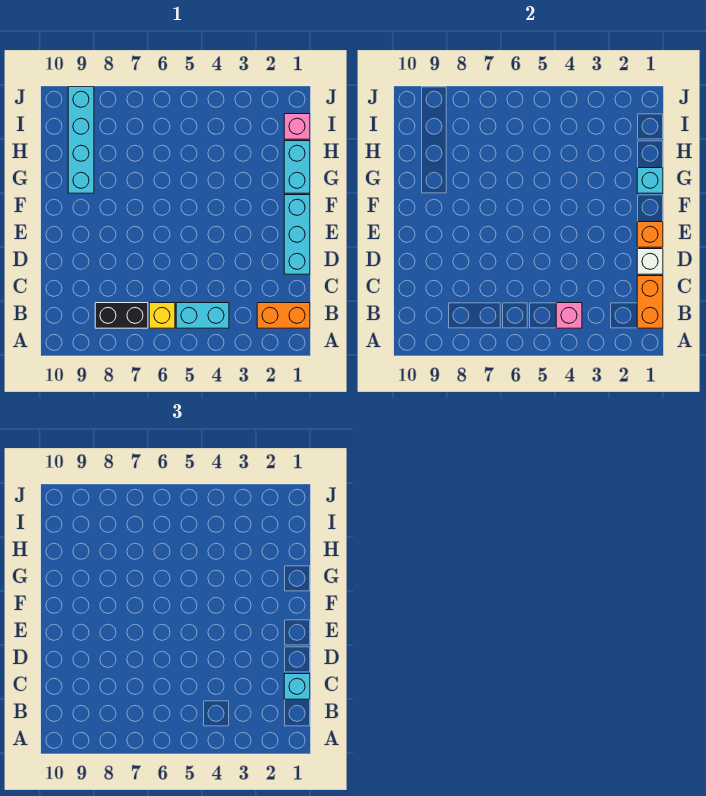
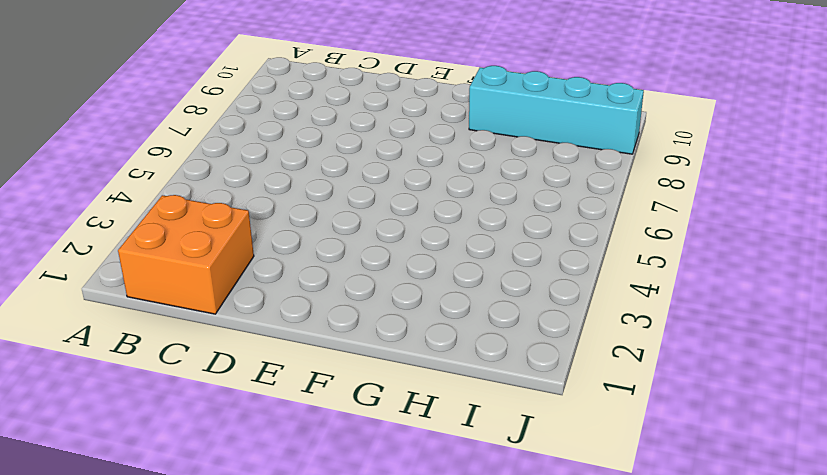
orange brick B1:C2 level 1 -> orange brick B1:B2 level 1
none -> cyan brick B4:B5 level 1
none -> yellow brick B6 level 1
none -> black brick B7:B8 level 1

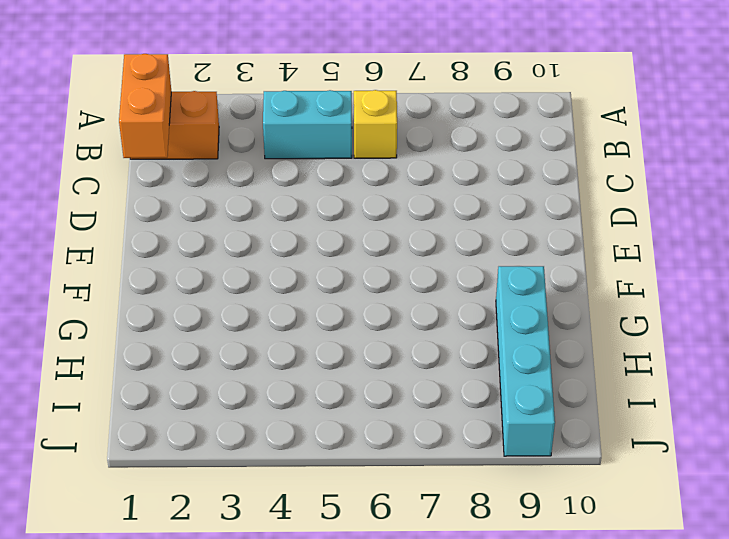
none -> black brick B7:B8 level 1
none -> cyan brick D1:F1 level 1
none -> cyan brick G1:H1 level 1

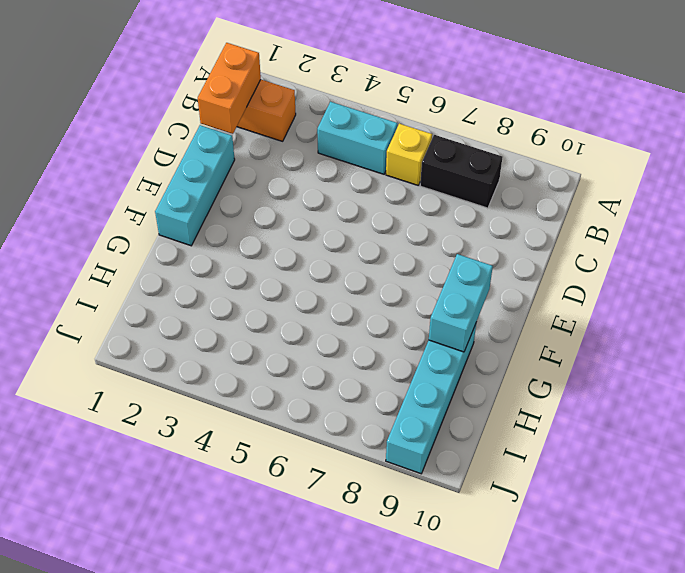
cyan brick F9:G9 level 2 -> cyan brick G1:H1 level 1
none -> pink brick I1 level 1
none -> pink brick B4 level 2
none -> white brick D1 level 2

